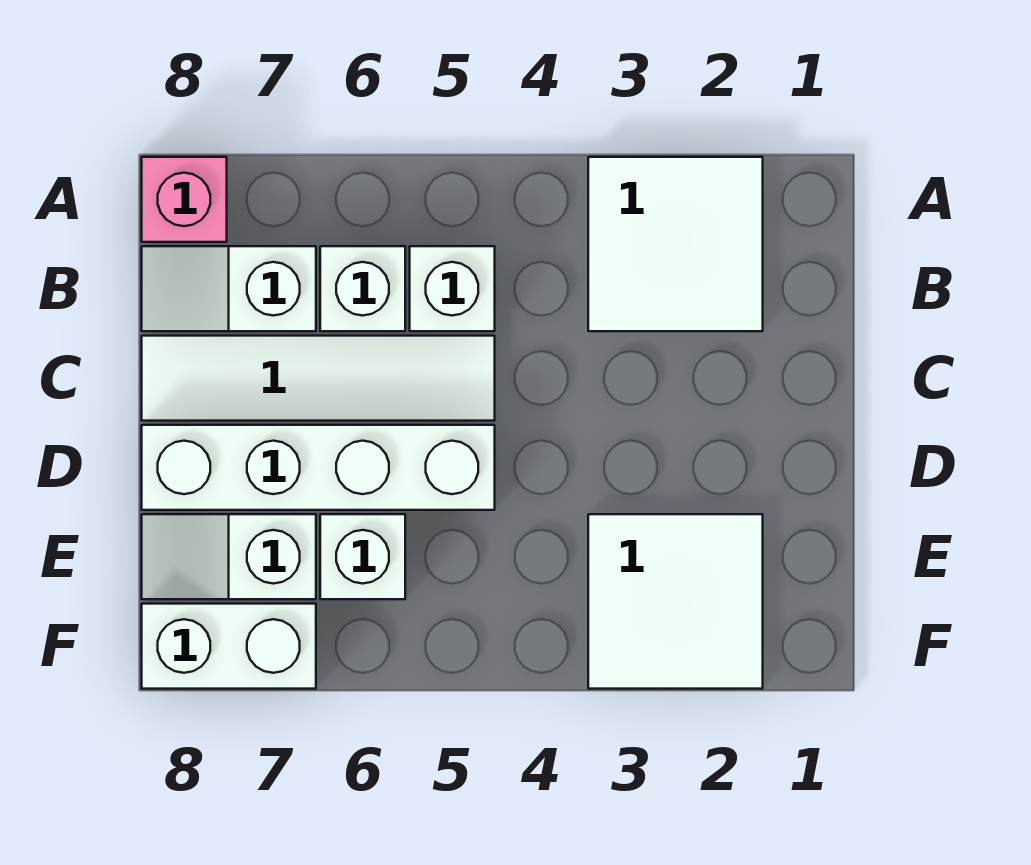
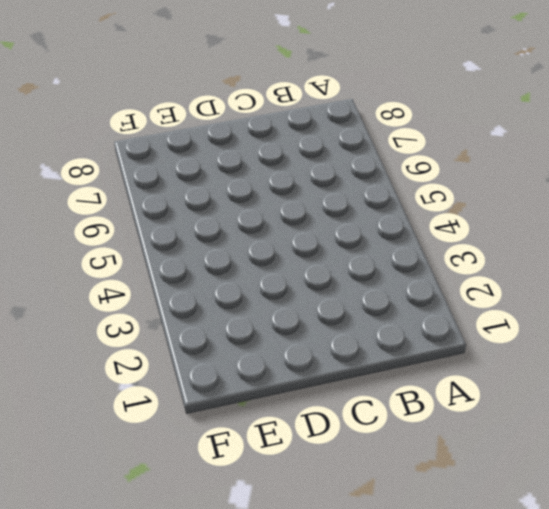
none -> white tile A2:B3 level 1
none -> pink brick A8 level 1

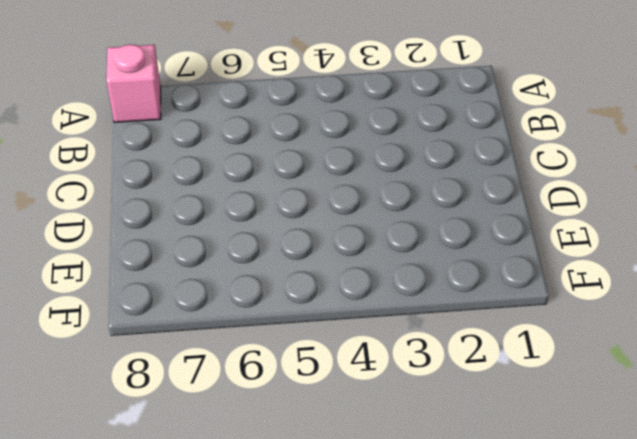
none -> white tile A2:B3 level 1
none -> white brick B5 level 1

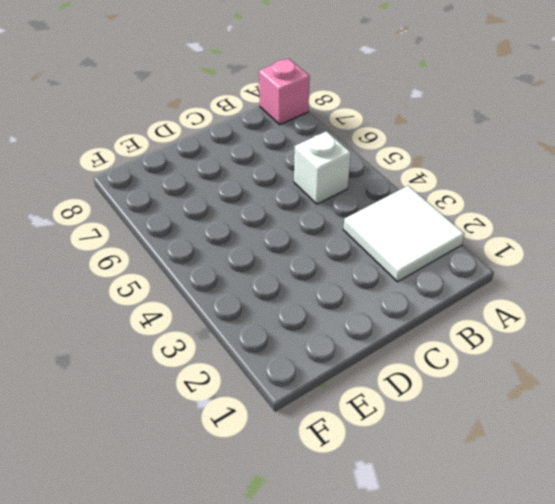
none -> white brick B6 level 1
none -> white slope B7:B8 level 1 top 7

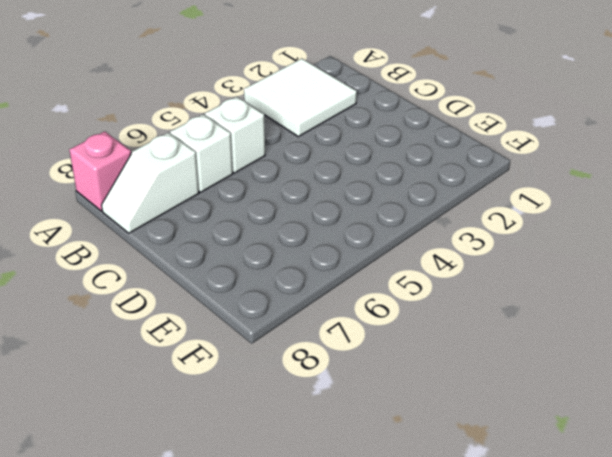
none -> white tile C5:C8 level 1
none -> white brick D5:D8 level 1

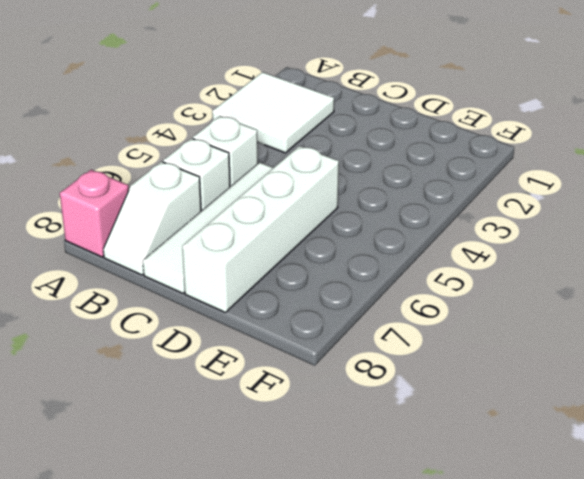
none -> white tile E2:F3 level 1
none -> white brick E6 level 1

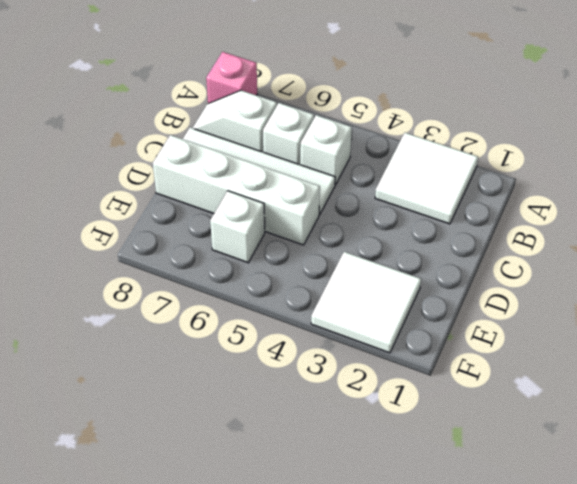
none -> white slope E7:E8 level 1 top 7
none -> white brick F7:F8 level 1

